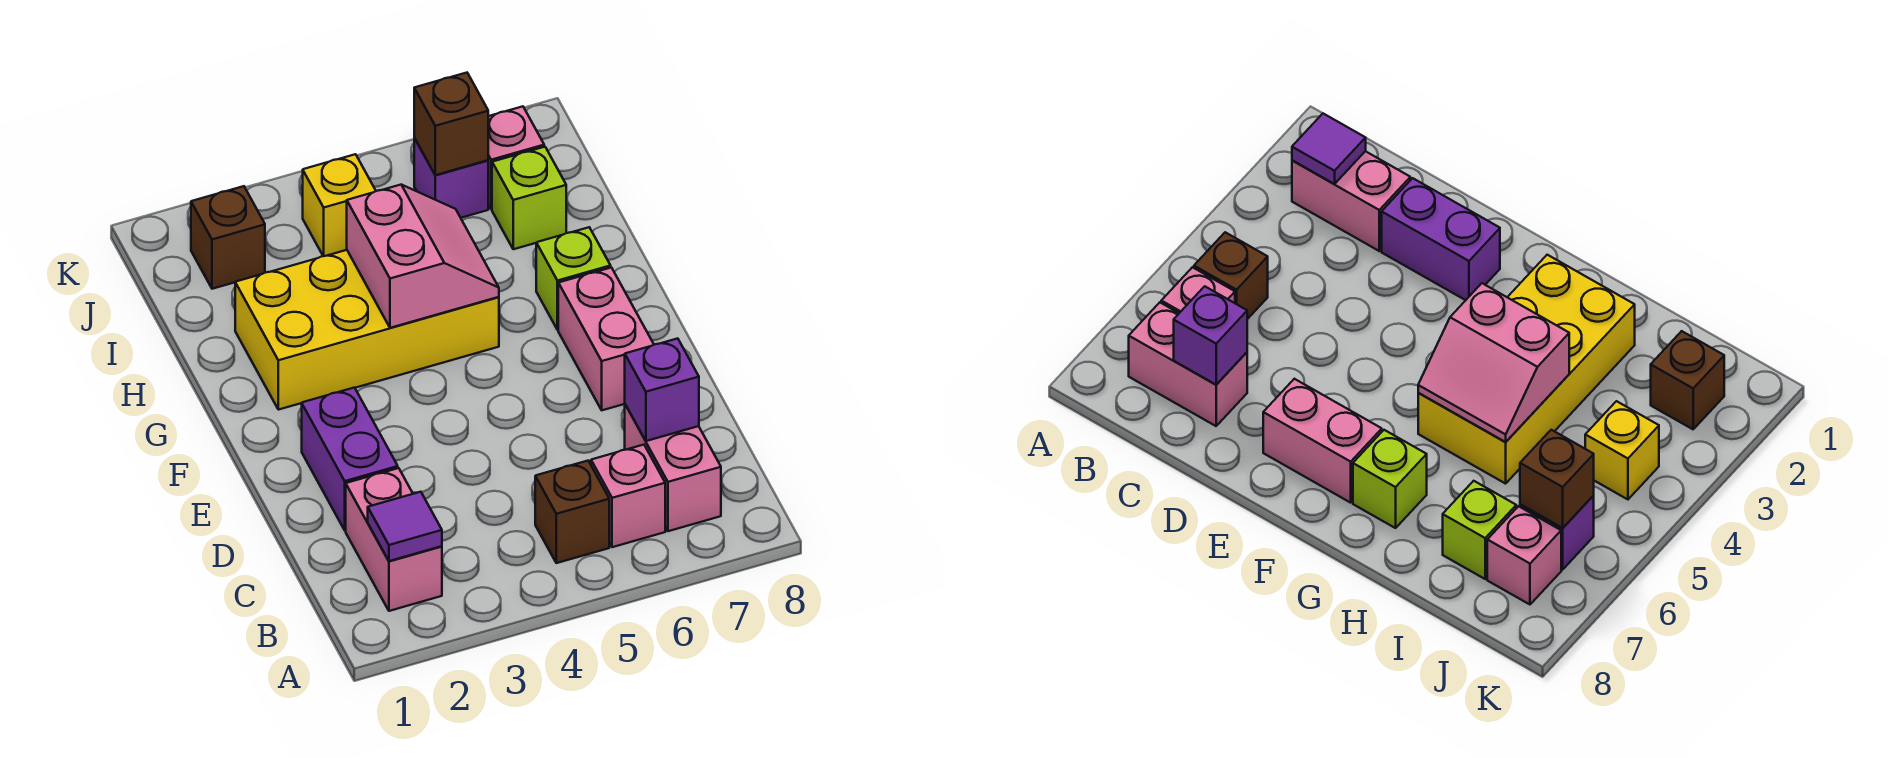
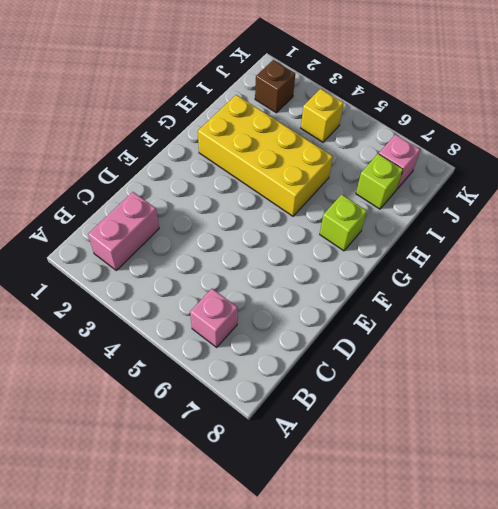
none -> brown brick B5 level 1
none -> pink brick B7:C7 level 1
none -> purple brick D2:E2 level 1

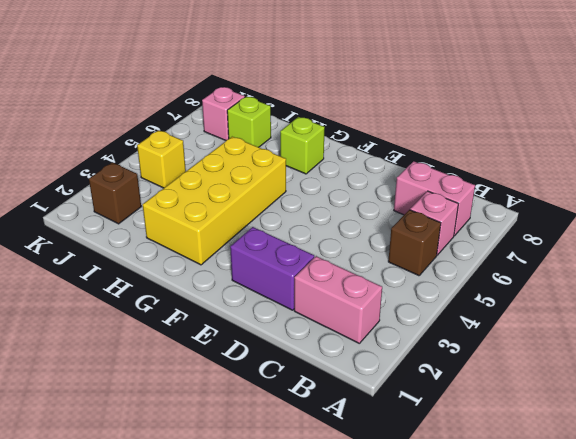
none -> pink brick E7:F7 level 1
none -> purple brick J6 level 1
none -> purple tile B2 level 2

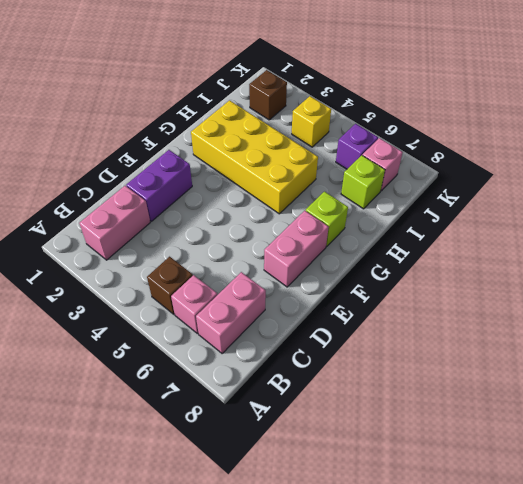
none -> purple tile B2 level 2
none -> purple brick C7 level 2
none -> pink slope G4:H5 level 2 top 4

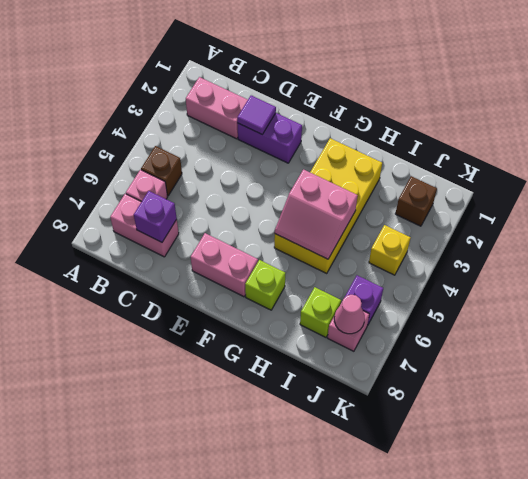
purple tile D2 level 2 -> purple tile B2 level 2
pink cone J7 level 2 -> none
none -> brown brick J6 level 2

